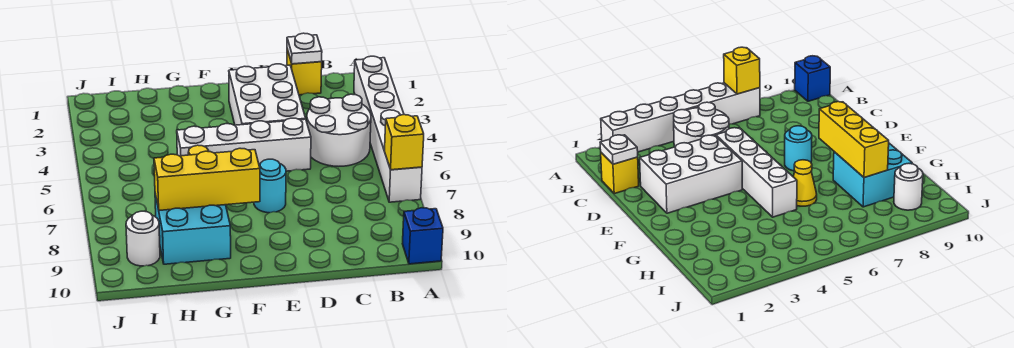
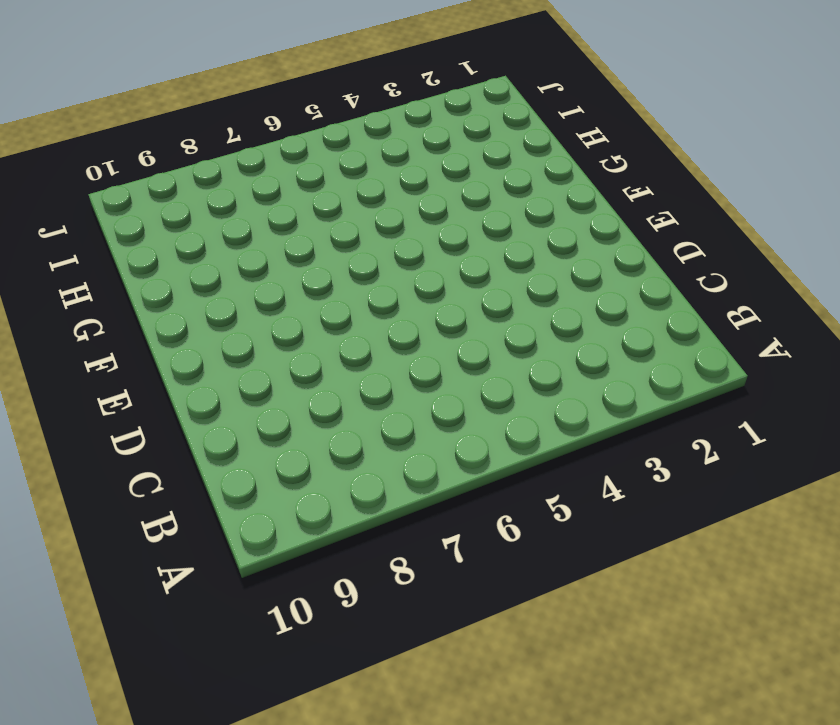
none -> white brick A2:A7 level 1
none -> blue brick A10 level 1
none -> white round brick B4:C5 level 1

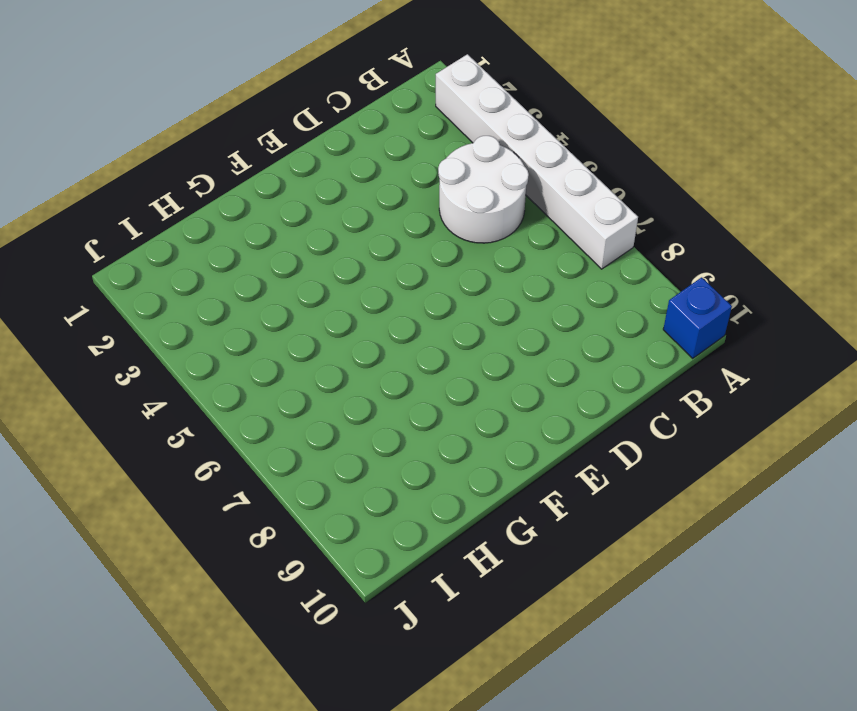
none -> yellow brick C1 level 1
none -> white brick D2:E4 level 1
none -> white brick D5:G5 level 1

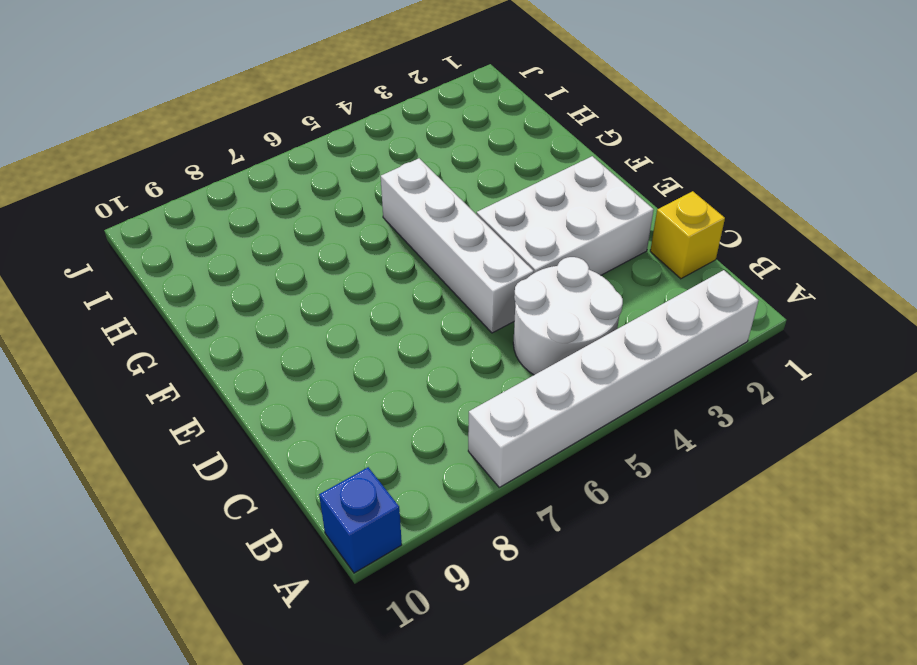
none -> cyan round brick E7 level 1
none -> yellow cone G6 level 1
none -> cyan brick G8:H9 level 1

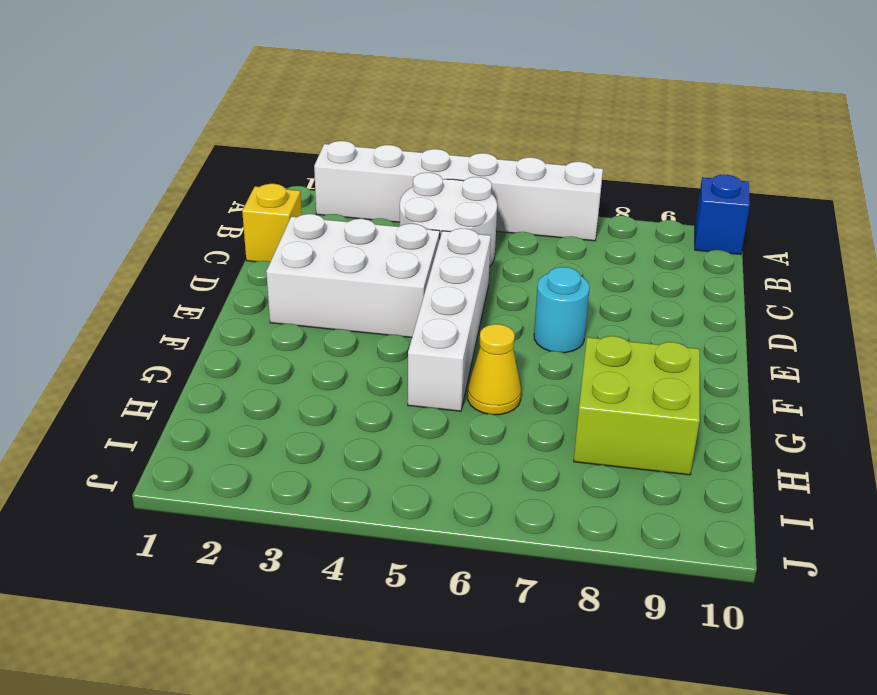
lime brick G8:H9 level 1 -> cyan brick G8:H9 level 1
none -> white round brick I9 level 1
none -> yellow brick A7 level 2
none -> white plate C1 level 2

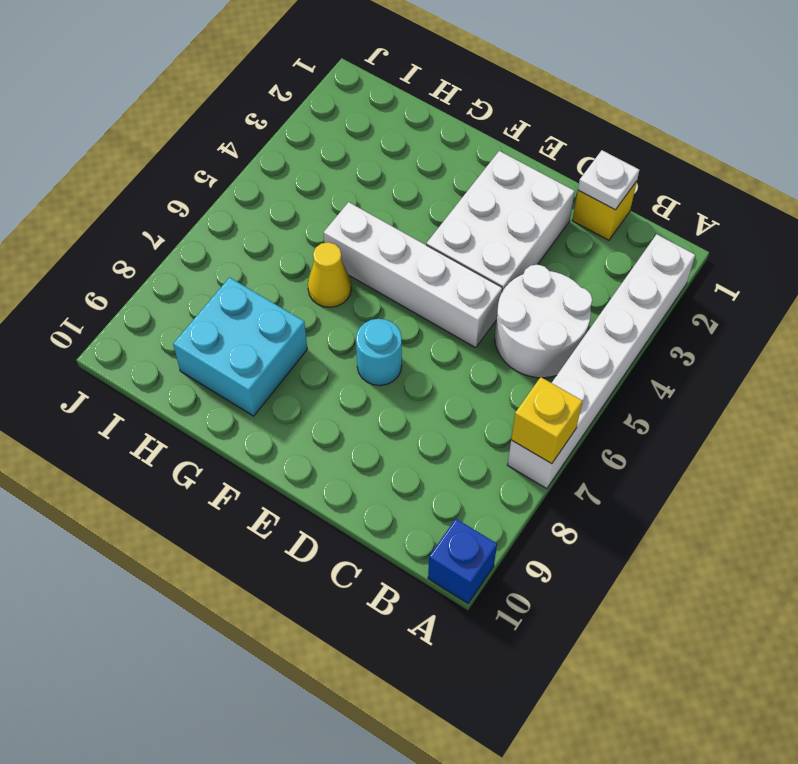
none -> white round brick I9 level 1
none -> yellow brick F8:H8 level 2

